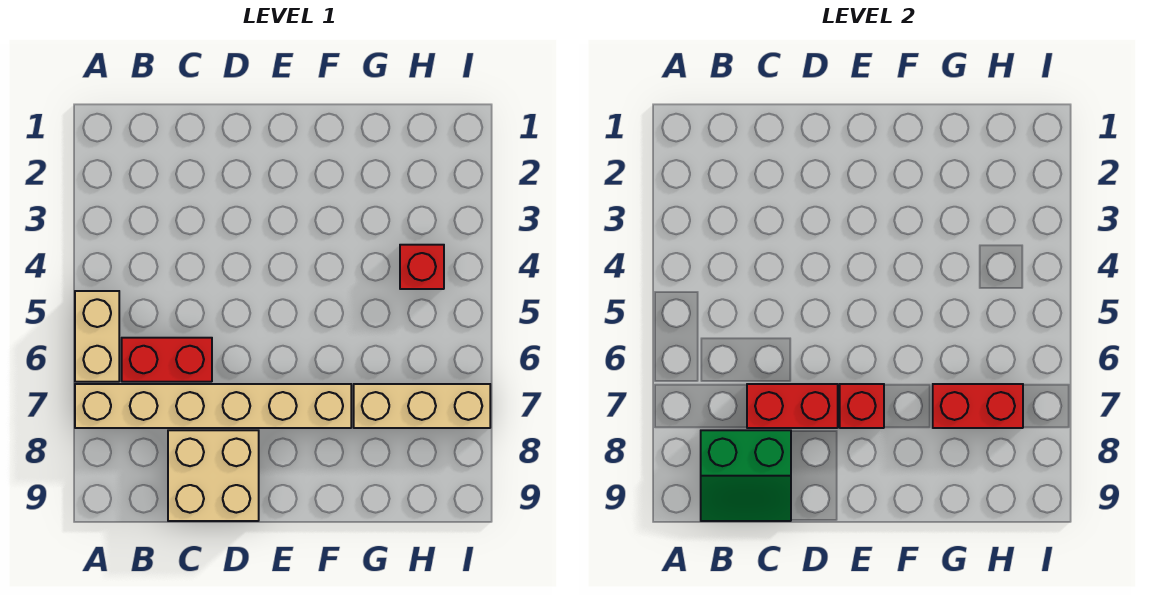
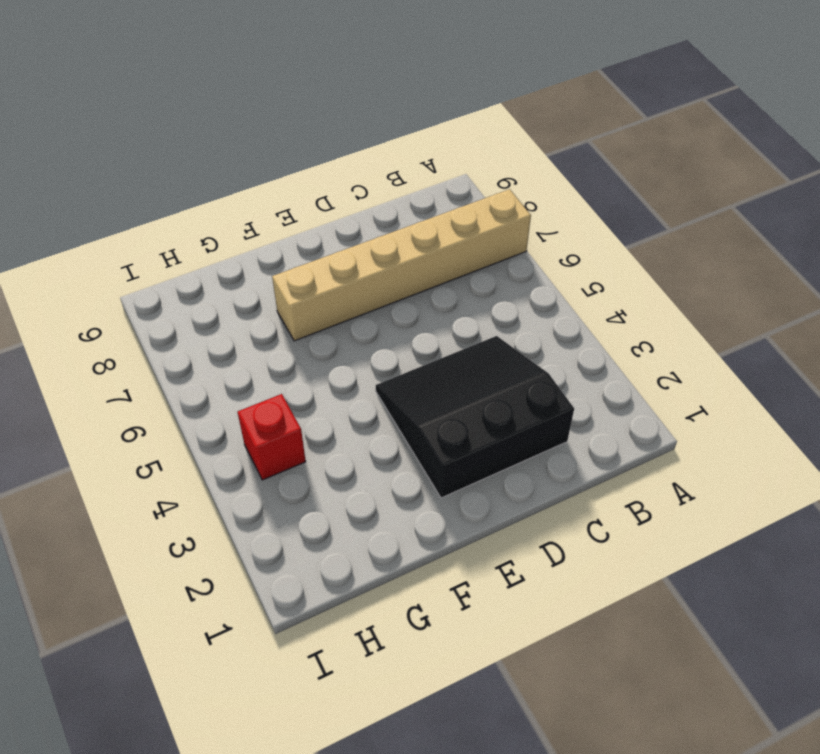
black slope C2:E4 level 1 top 2 -> none
none -> tan brick A5:A6 level 1
none -> red brick B6:C6 level 1

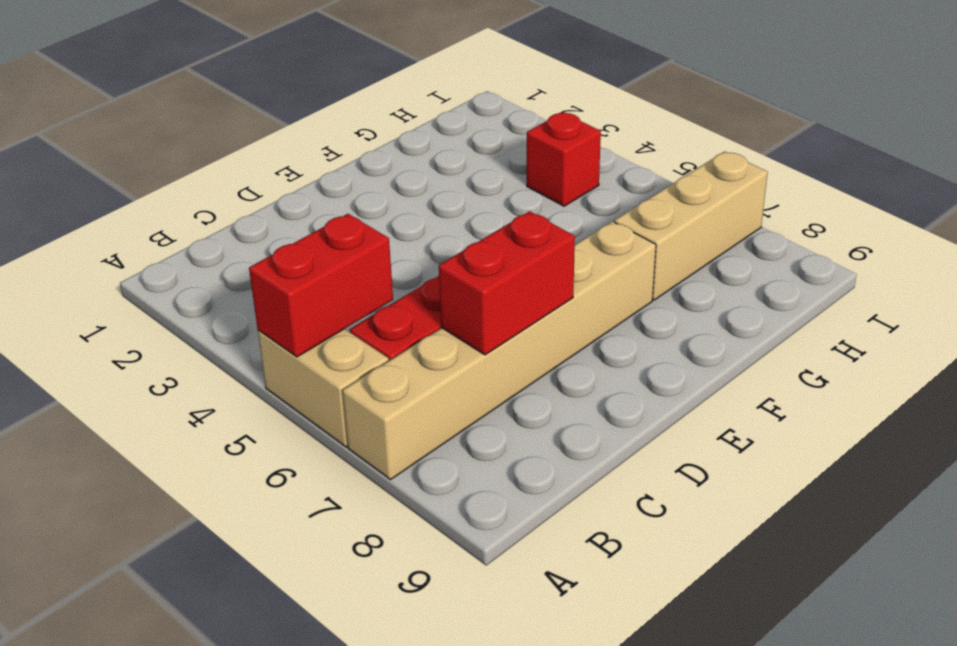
red brick A5:B5 level 2 -> red brick G7:H7 level 2
none -> tan brick C8:D9 level 1
none -> green slope B8:C9 level 2 top 8

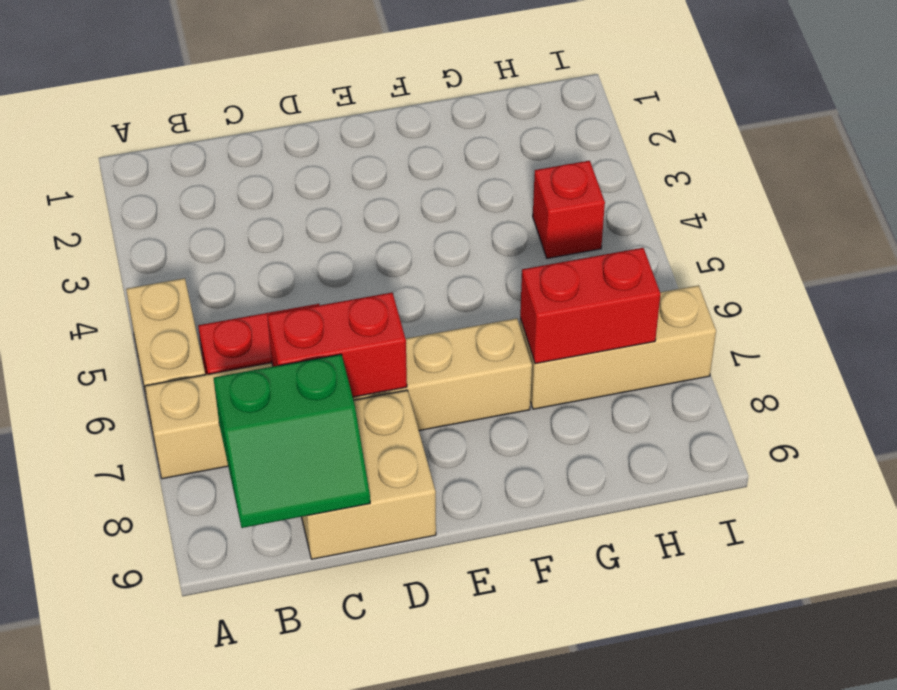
none -> red brick E7 level 2

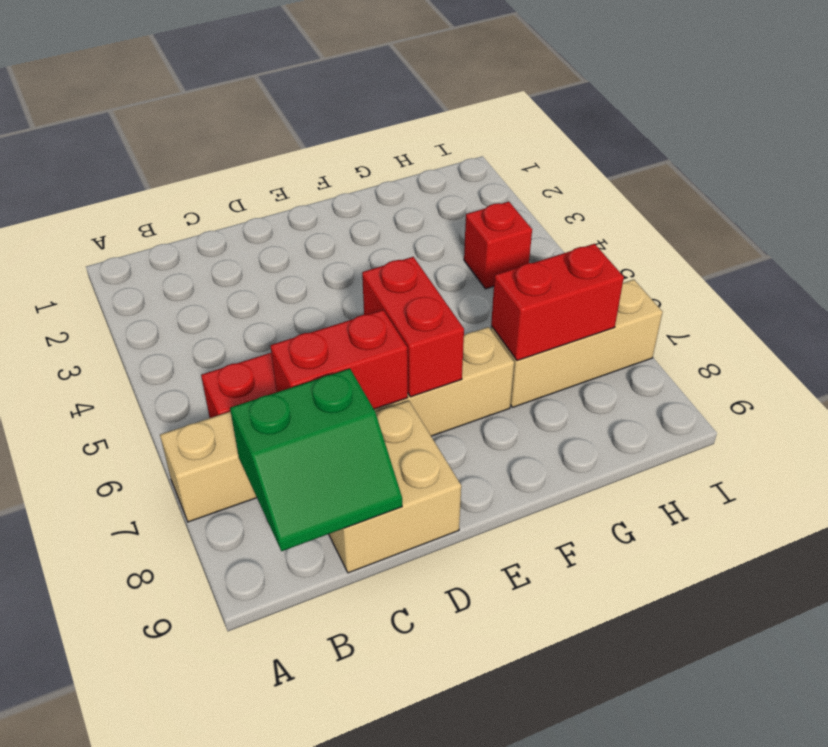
red brick E6:E7 level 2 -> red brick E7 level 2
none -> tan brick A5:A6 level 1

